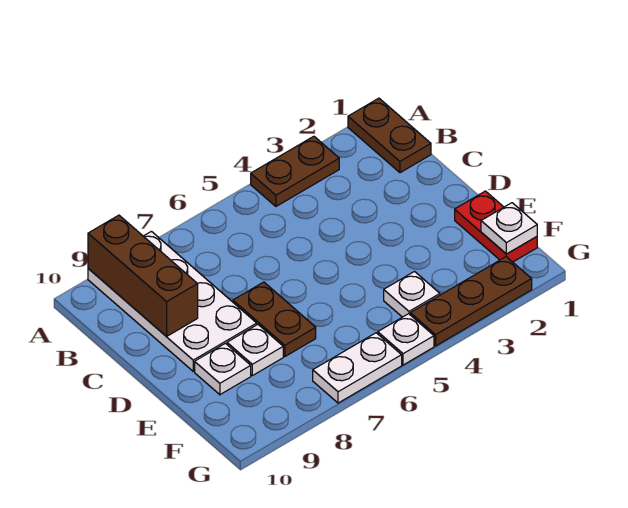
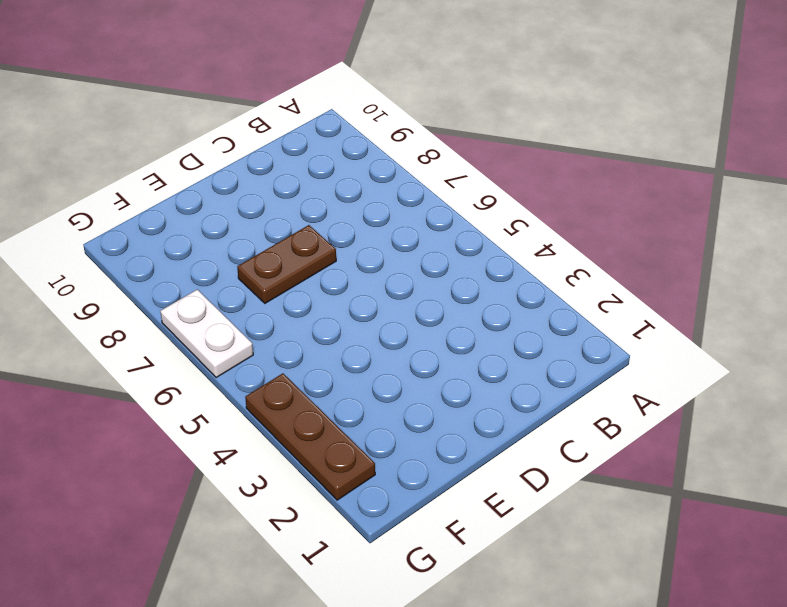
none -> brown plate A1:B1 level 1
none -> brown plate A3:A4 level 1
none -> white plate A8:D9 level 1

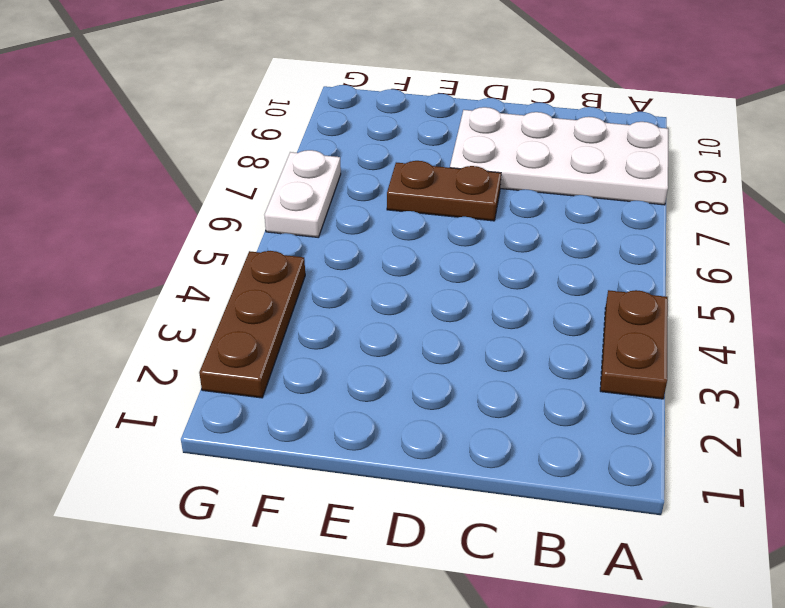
none -> brown plate A1:B1 level 1
none -> red plate E1:F1 level 1
none -> white plate E8 level 1

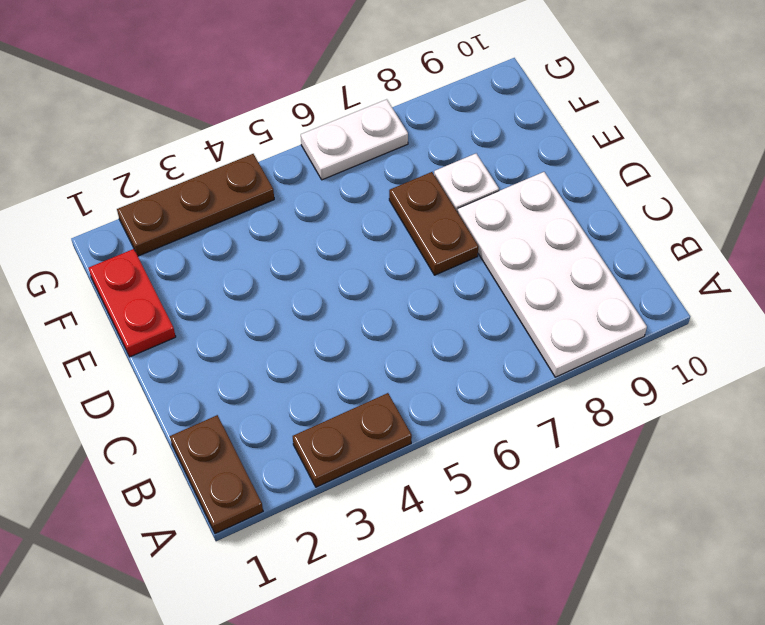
none -> white plate E9 level 1
none -> white plate F4 level 1
none -> white plate G5 level 1

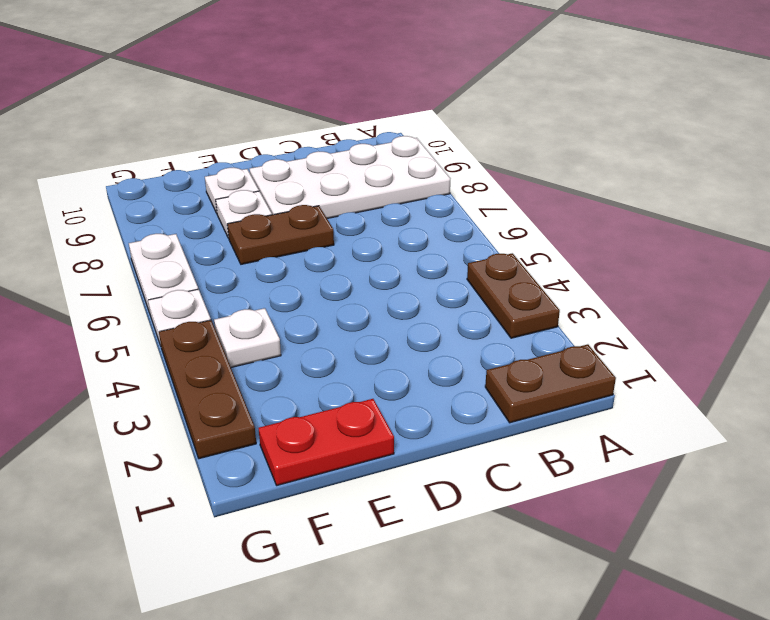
none -> brown brick A9:C9 level 2
none -> white plate F1 level 2

